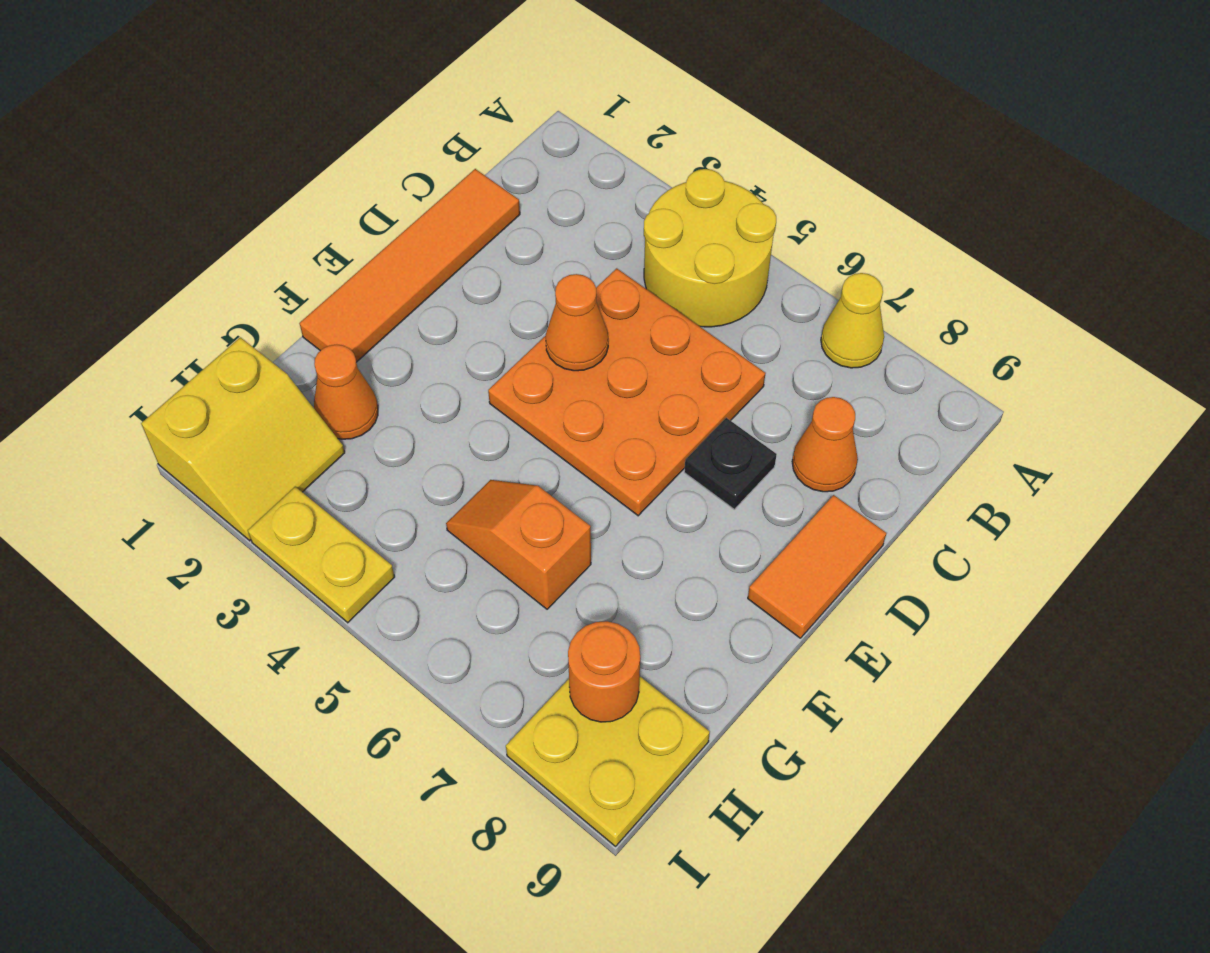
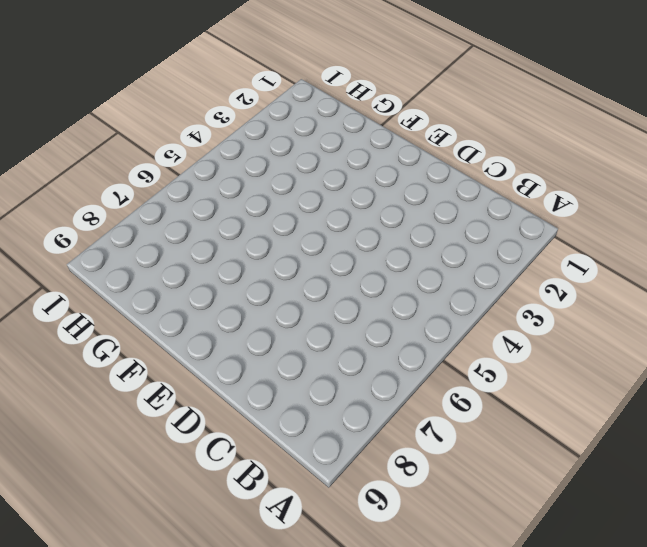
none -> yellow round brick A4:B5 level 1
none -> yellow cone A7 level 1
none -> orange tile C1:F1 level 1

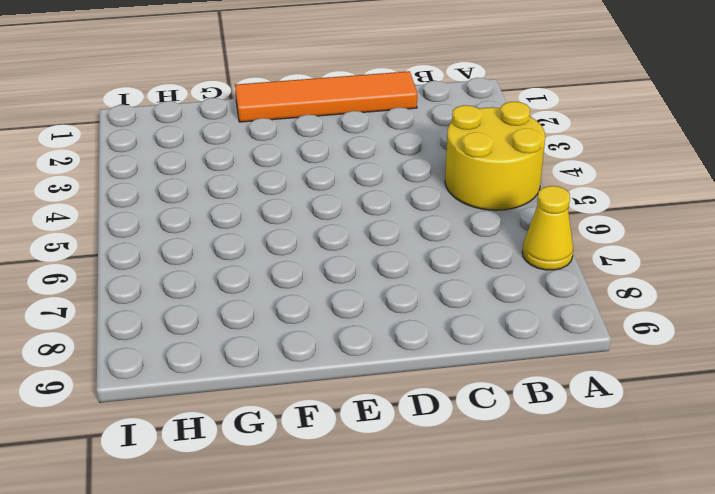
none -> orange plate C4:E6 level 1
none -> orange cone C8 level 1
none -> black plate D7 level 1

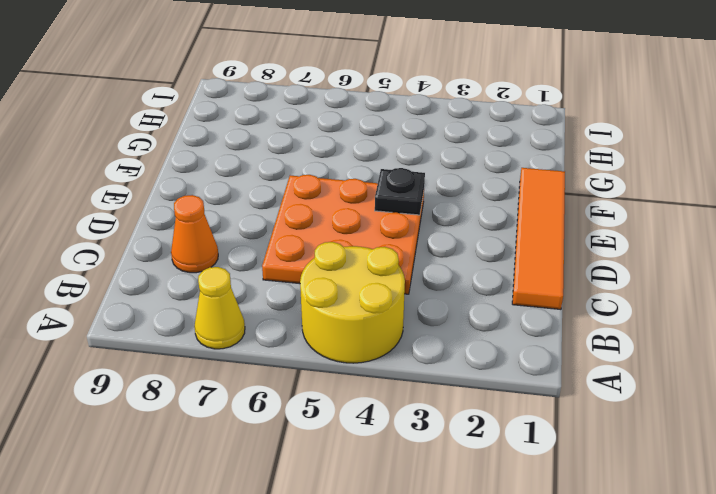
black plate E4 level 2 -> black plate D7 level 1
none -> orange tile D9:E9 level 1
none -> orange cone G2 level 1
none -> orange slope G5:G6 level 1 top 6

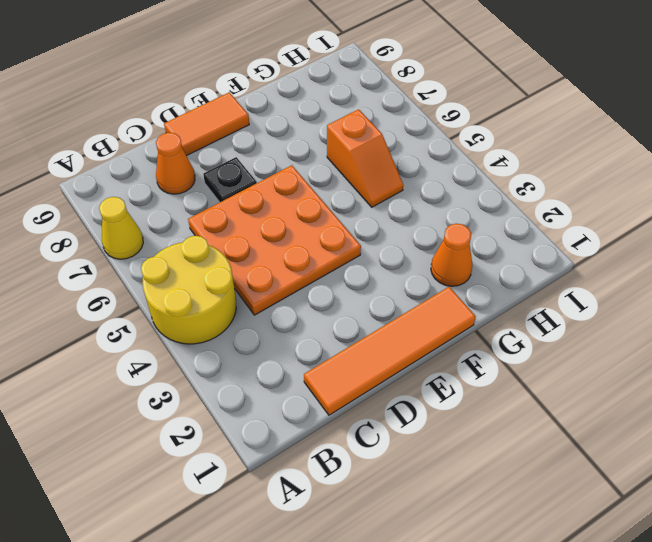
none -> yellow slope H1:I2 level 1 top 1
none -> yellow plate H8:I9 level 1
none -> yellow plate I3:I4 level 1

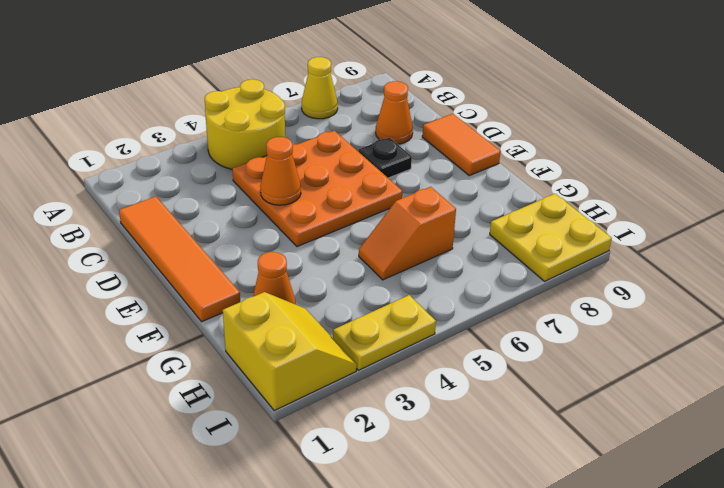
none -> orange round brick H8 level 2

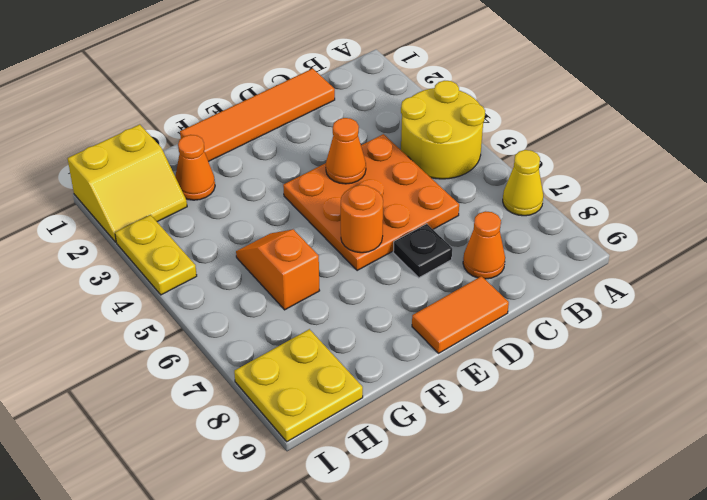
orange round brick E6 level 2 -> orange round brick H8 level 2

